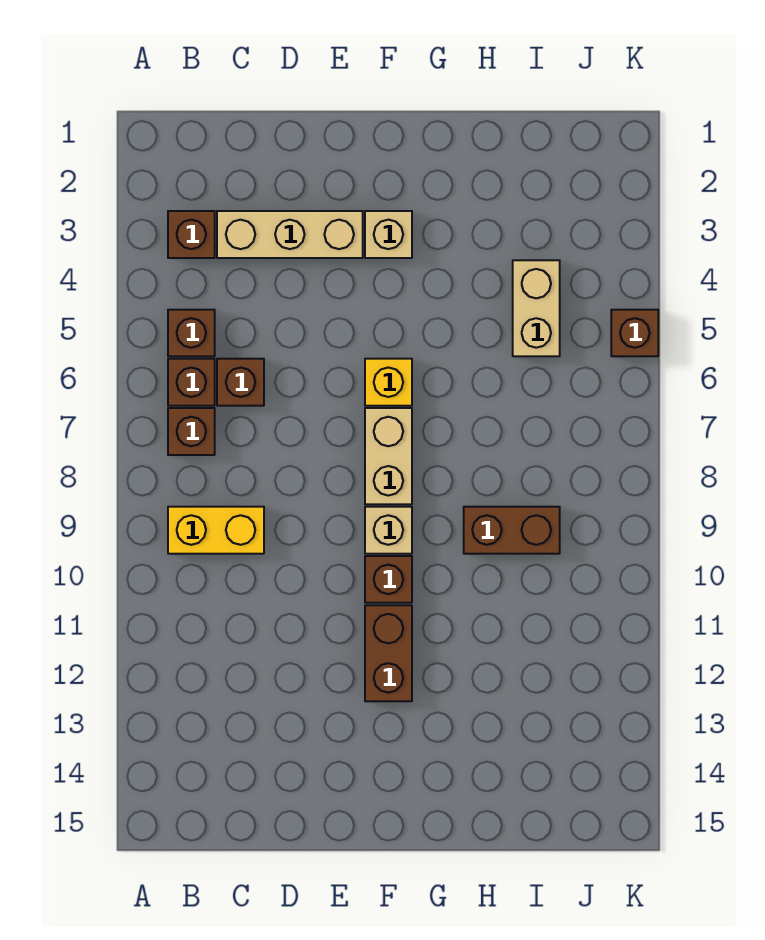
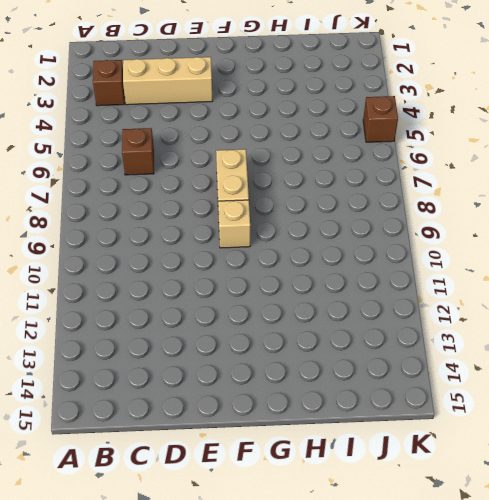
none -> brown brick B5 level 1
none -> brown brick B6 level 1
none -> brown brick B7 level 1

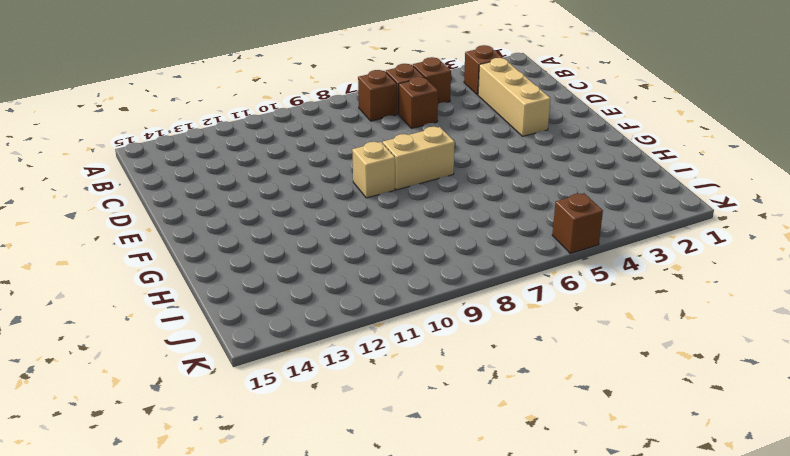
none -> yellow brick B9:C9 level 1
none -> tan brick F3 level 1
none -> yellow brick F6 level 1

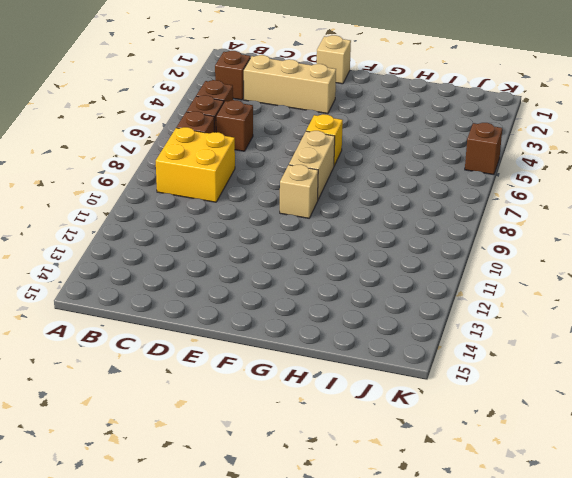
yellow brick B8:C9 level 1 -> yellow brick B9:C9 level 1
tan brick E1 level 1 -> tan brick F3 level 1
none -> brown brick F10 level 1
none -> brown brick F11:F12 level 1
none -> brown brick H9:I9 level 1

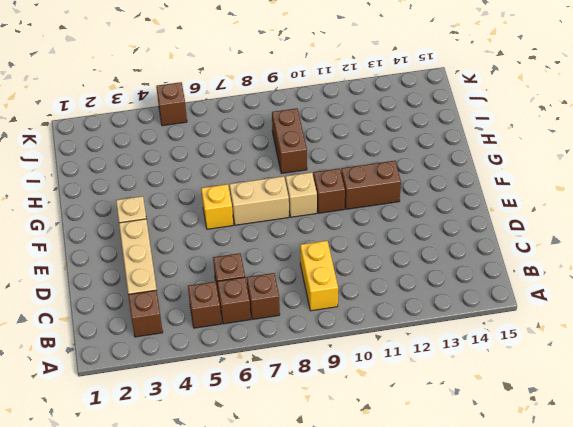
none -> tan brick I4:I5 level 1

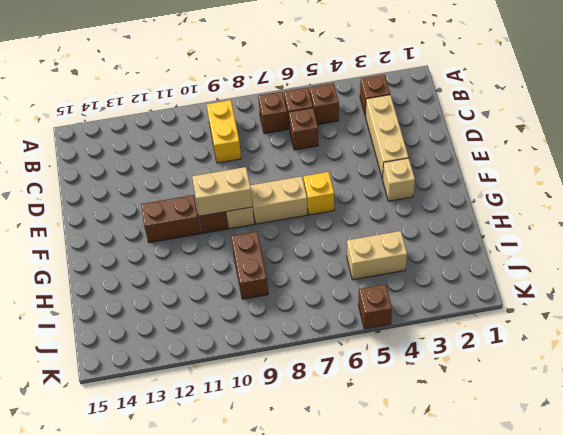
tan brick F9:F10 level 2 -> none

